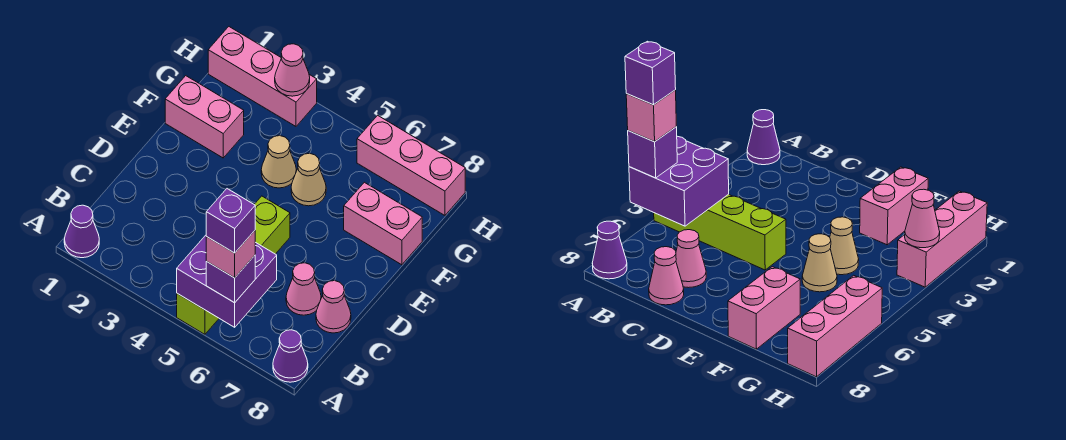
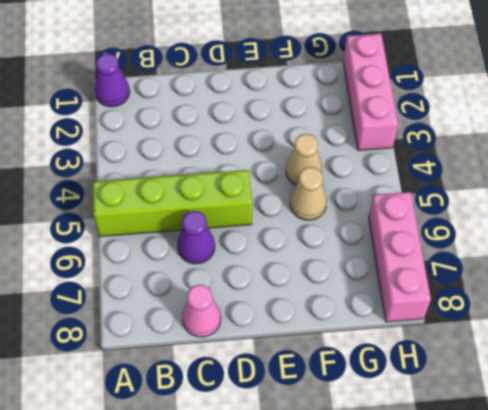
purple cone C6 level 1 -> purple cone A8 level 1
none -> pink cone C7 level 1
none -> pink brick F1:F2 level 1
none -> pink brick F7:F8 level 1

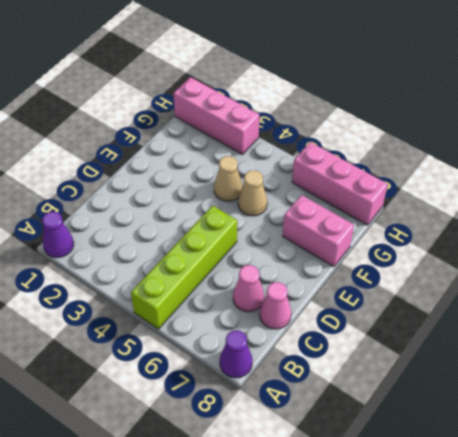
none -> pink brick F1:F2 level 1
none -> purple brick A5:B6 level 2
none -> pink cone H3 level 2

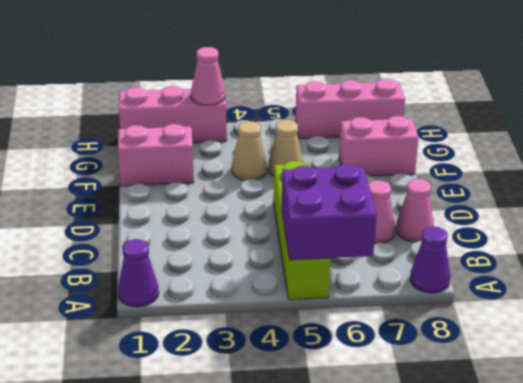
none -> purple brick A6 level 3
none -> pink brick A6 level 4
none -> purple brick A6 level 5

